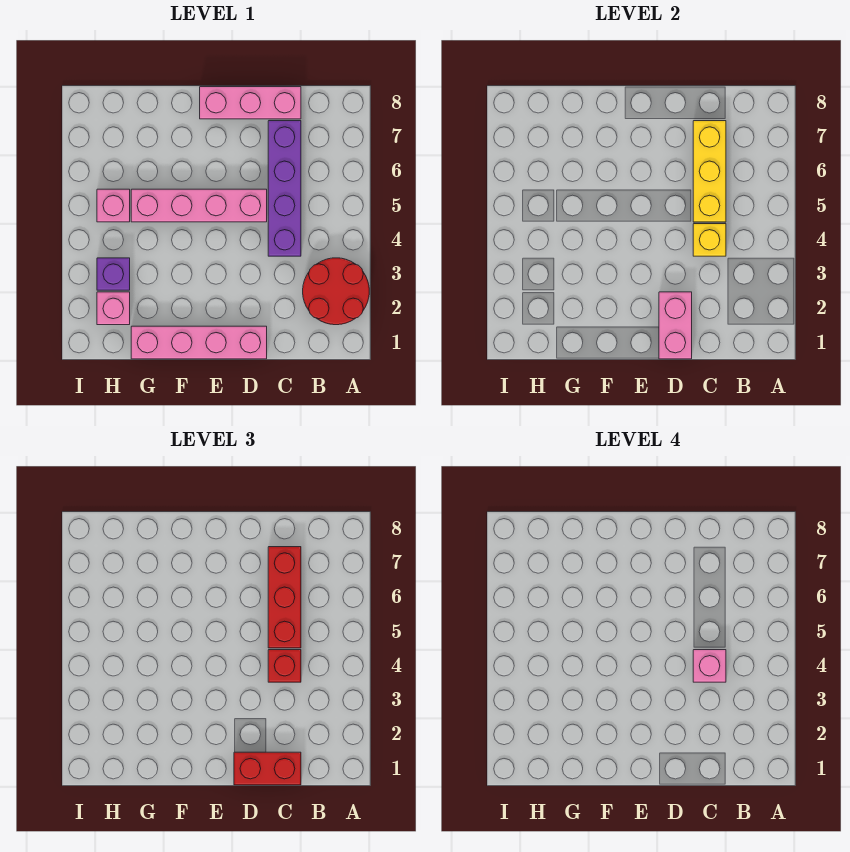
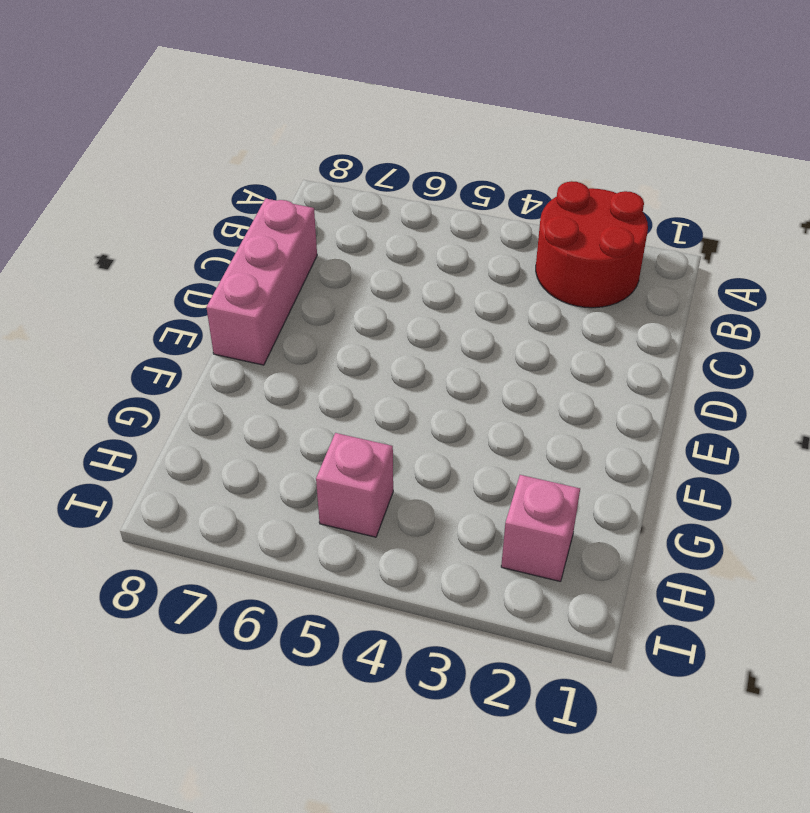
none -> purple brick C4:C7 level 1
none -> pink brick D1:G1 level 1
none -> pink brick D5:G5 level 1

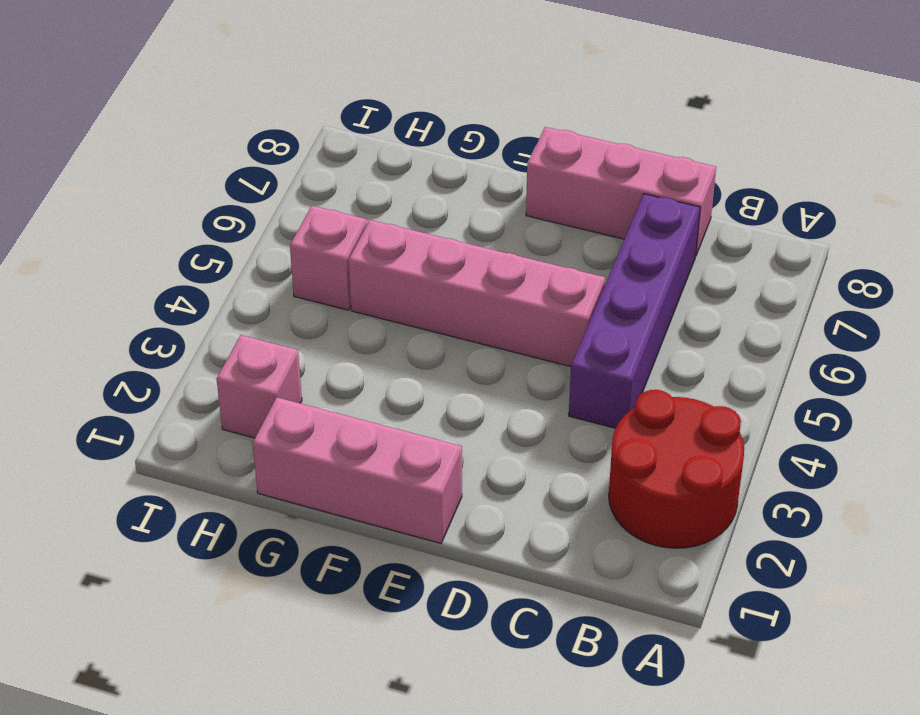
pink brick E1:G1 level 1 -> pink brick D1:G1 level 1
none -> purple brick H3 level 1
none -> yellow brick C4 level 2
none -> yellow brick C5:C7 level 2

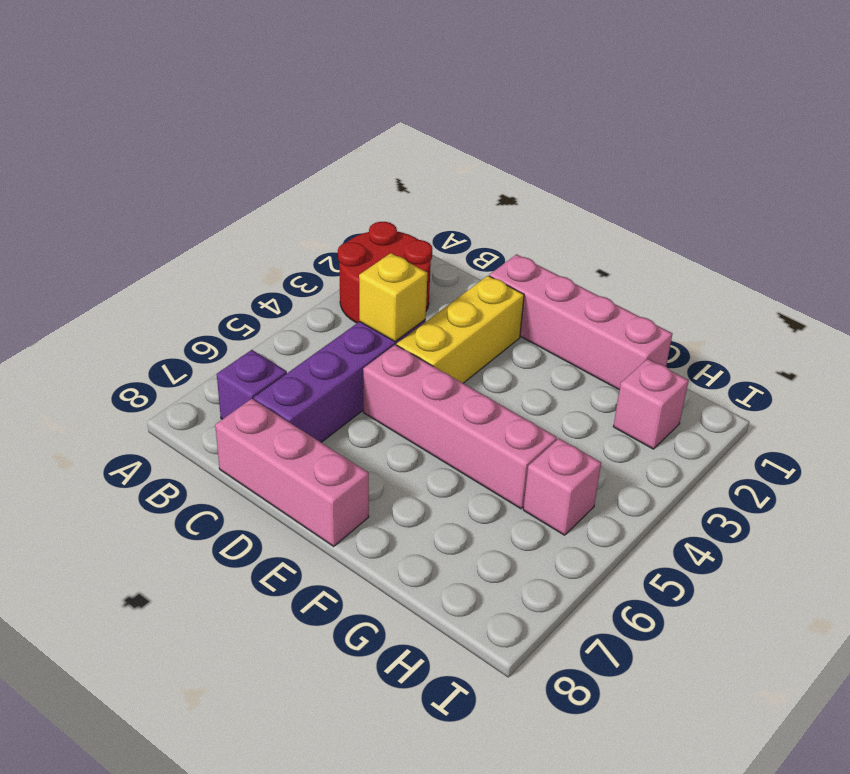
purple brick B7 level 1 -> purple brick H3 level 1
yellow brick D2:D4 level 1 -> yellow brick C5:C7 level 2
none -> pink brick D1:D2 level 2
none -> red brick C1:D1 level 3
none -> red brick C4 level 3

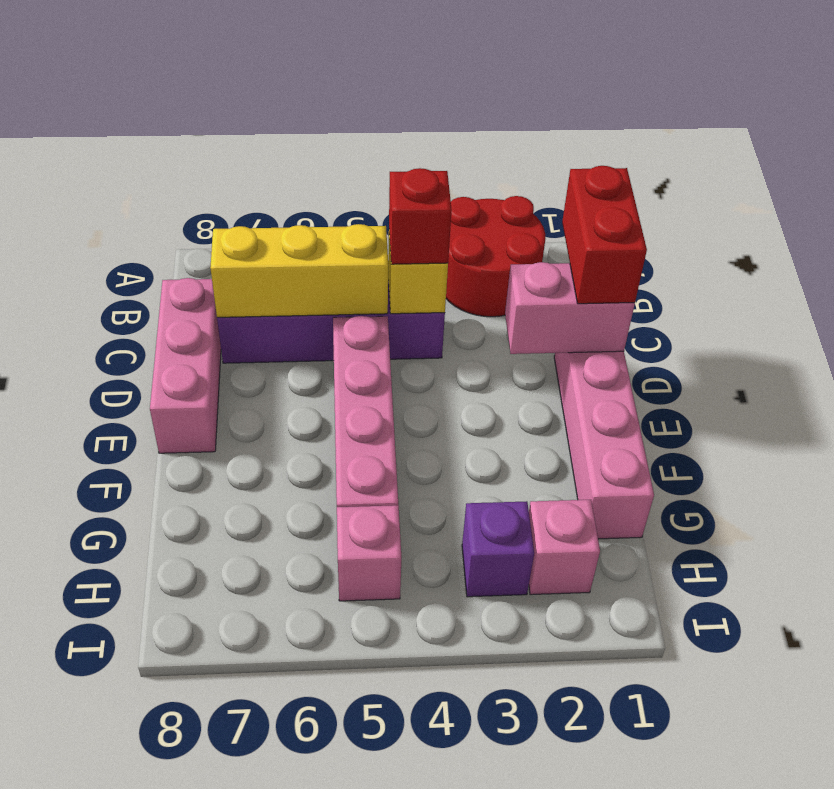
none -> red brick C5:C7 level 3
none -> pink brick C4 level 4

